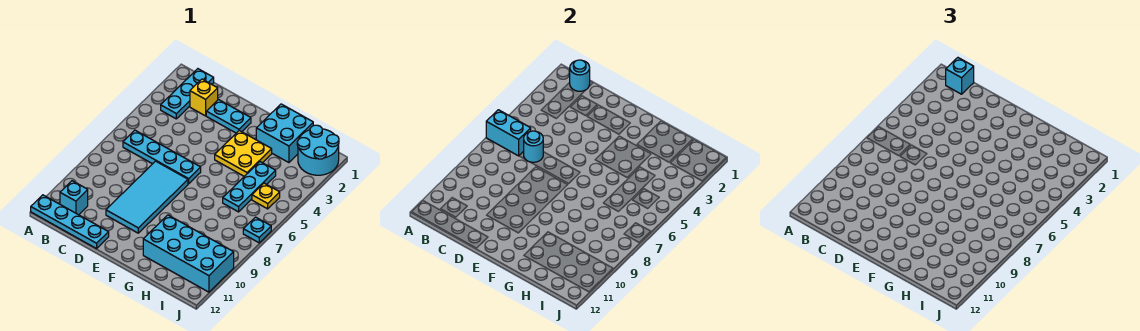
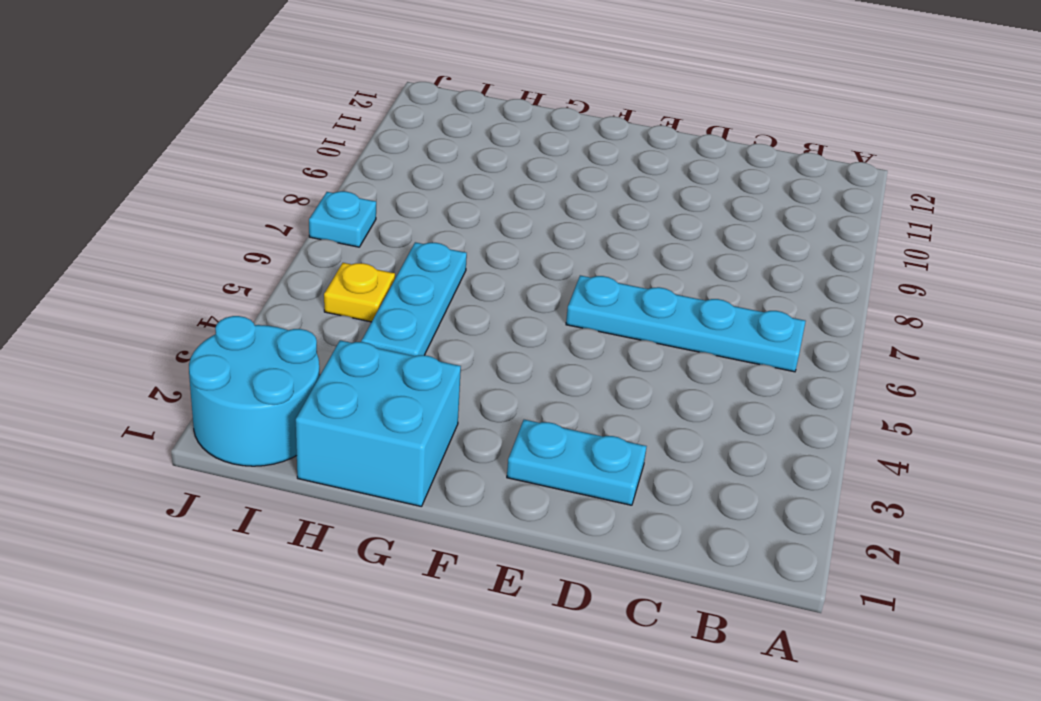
none -> cyan plate A12:D12 level 1
none -> cyan plate B1:B3 level 1
none -> cyan brick B11 level 1

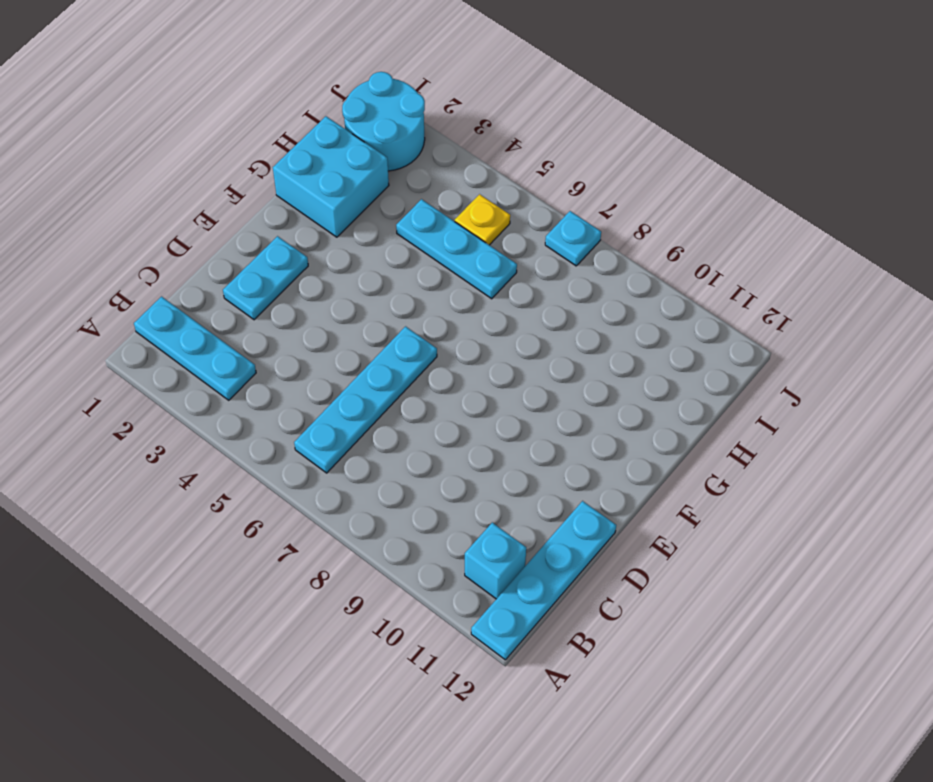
none -> yellow brick C2 level 1
none -> cyan tile D7:E10 level 1
none -> yellow plate F3:G4 level 1

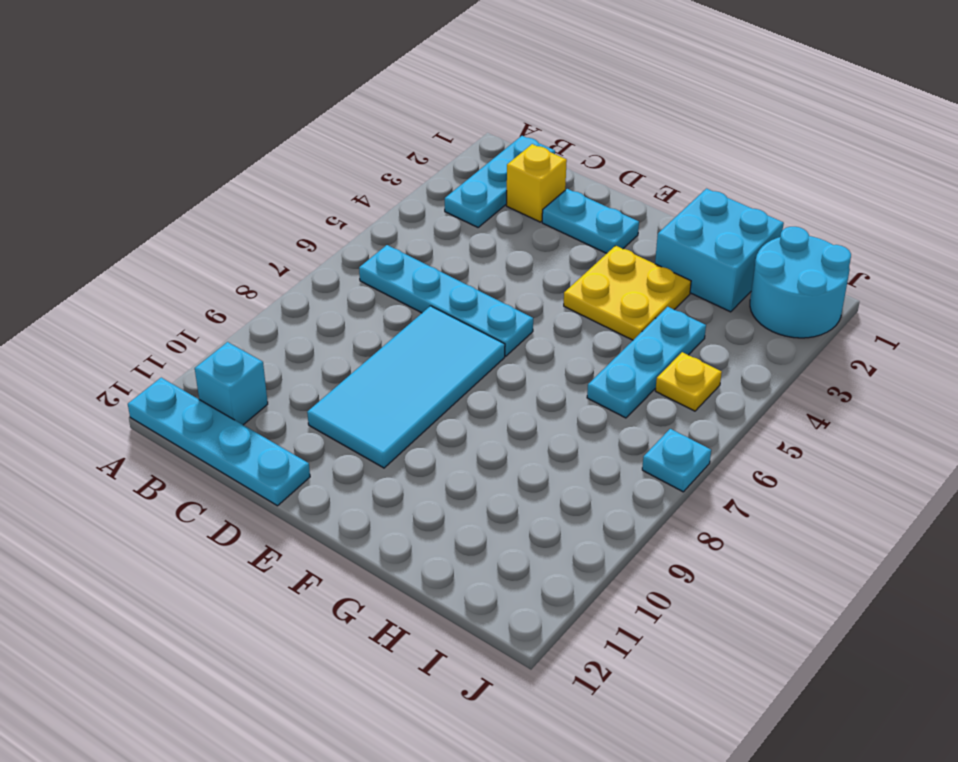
none -> cyan brick G10:J11 level 1
none -> cyan brick A6:B6 level 2
none -> cyan round brick B1 level 2

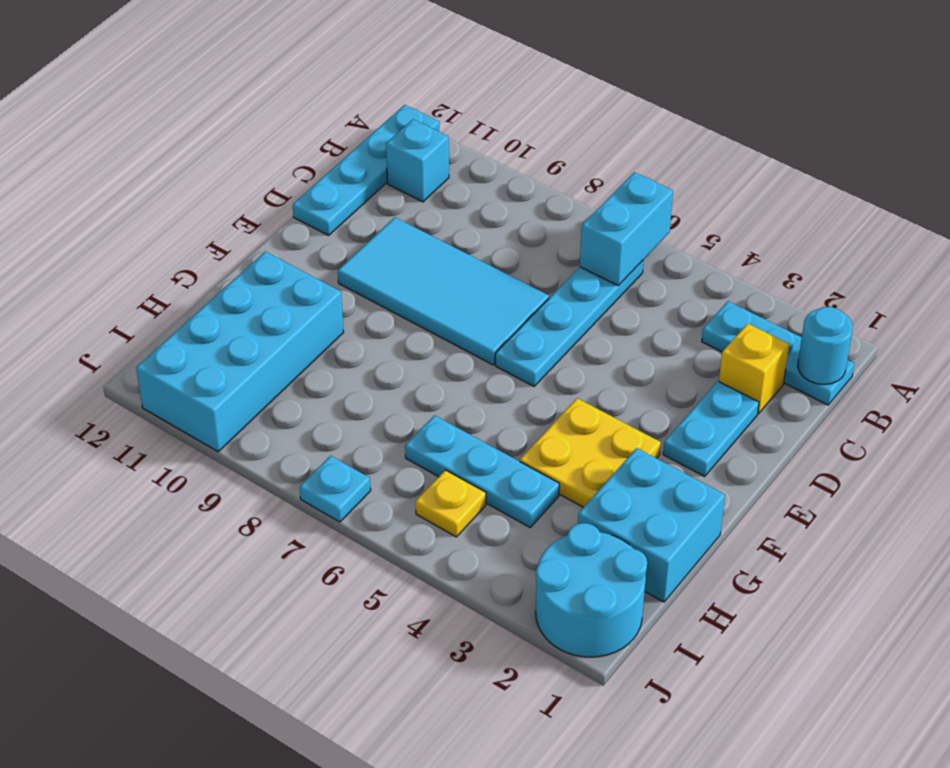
none -> cyan round brick C6 level 2
none -> cyan brick B1 level 3

